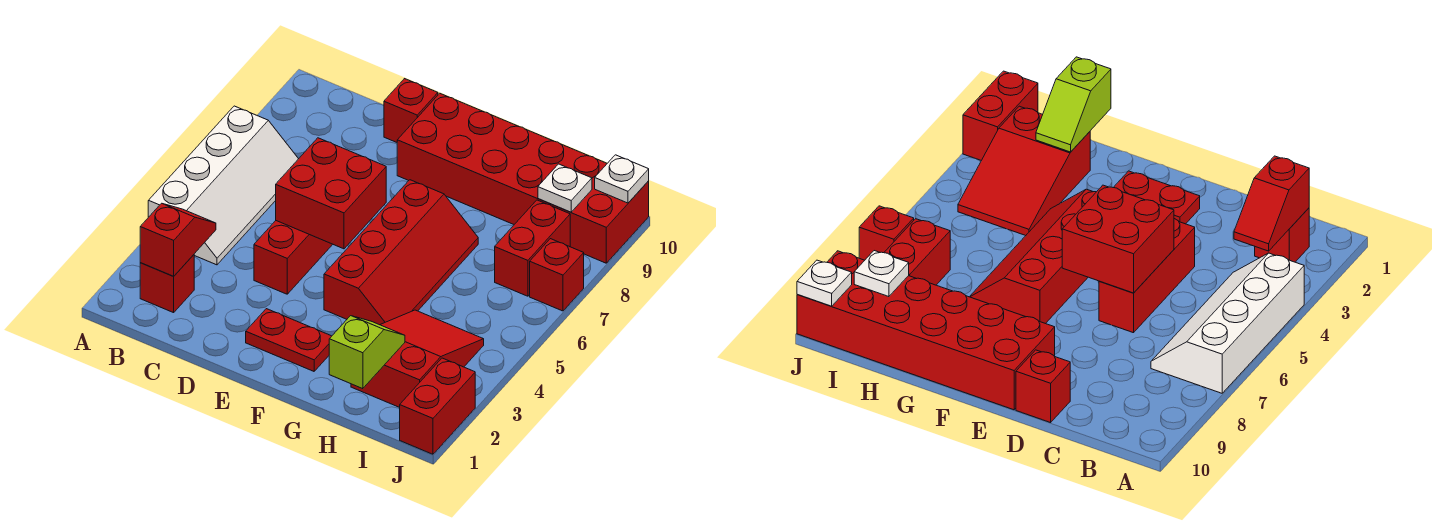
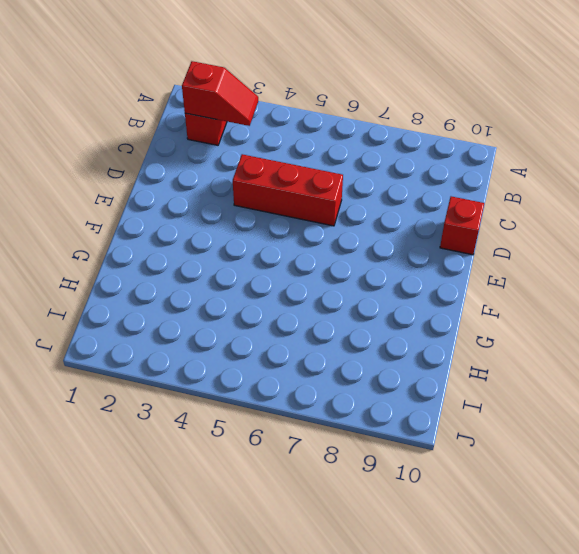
none -> white slope A4:B7 level 1 top A
none -> red plate E2:F2 level 1
none -> red brick E9:J10 level 1

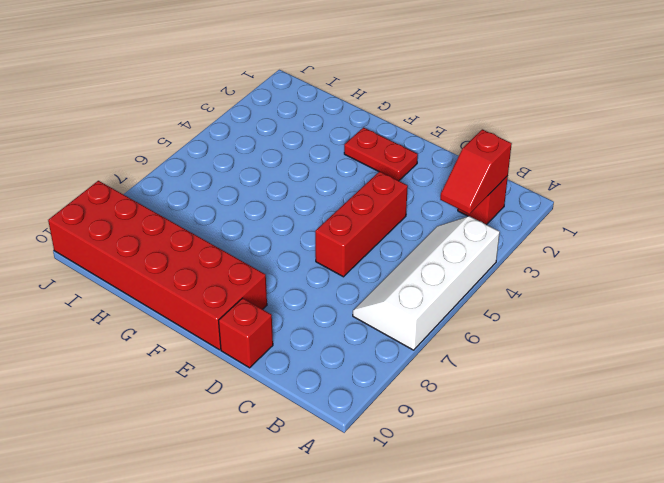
none -> red slope F4:G7 level 1 top F
none -> red slope H2:I4 level 1 top 2
none -> red brick I7:I8 level 1

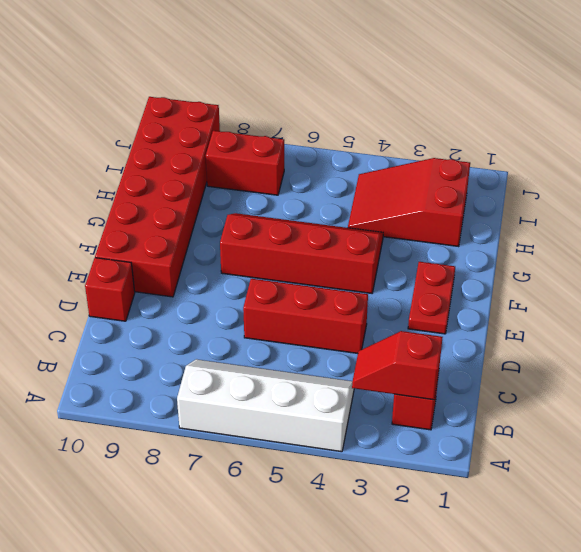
none -> red brick J1:J2 level 1
none -> red brick J7 level 1
none -> red brick D5:E6 level 2

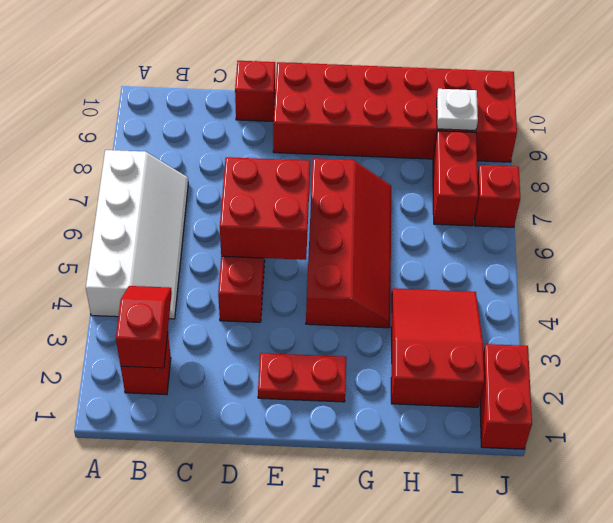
none -> lime slope H1:H2 level 2 top 1
none -> white plate J10 level 2

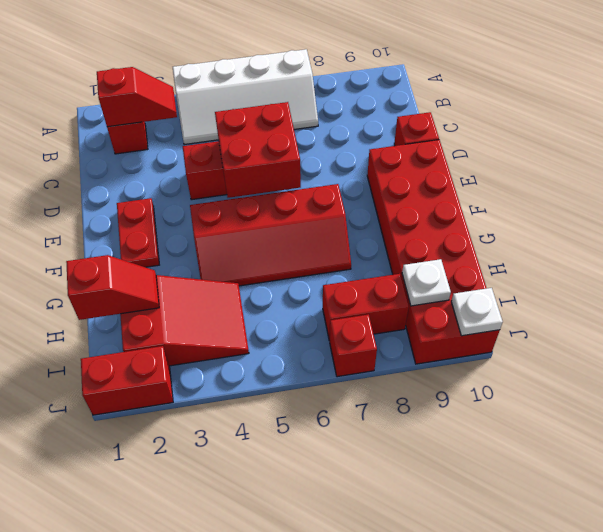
red slope H1:H2 level 2 top 1 -> lime slope H1:H2 level 2 top 1

